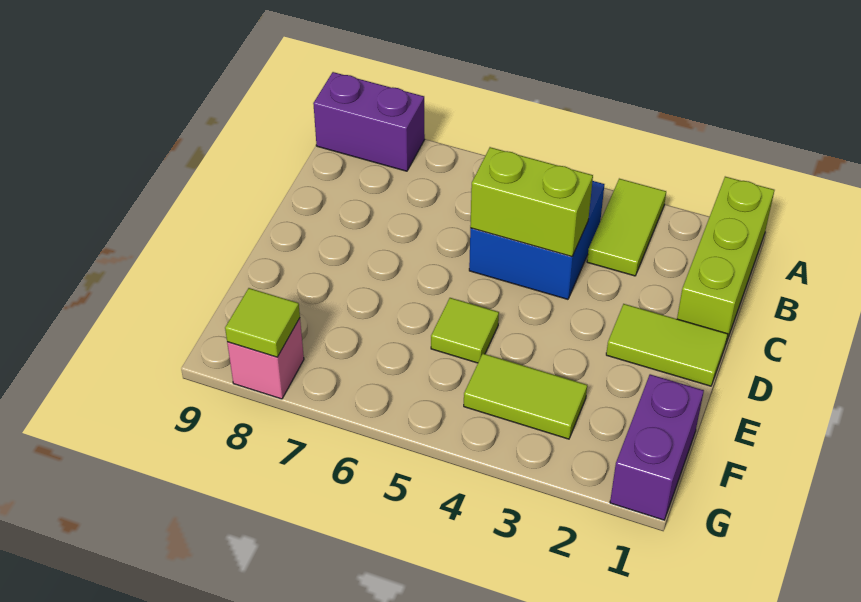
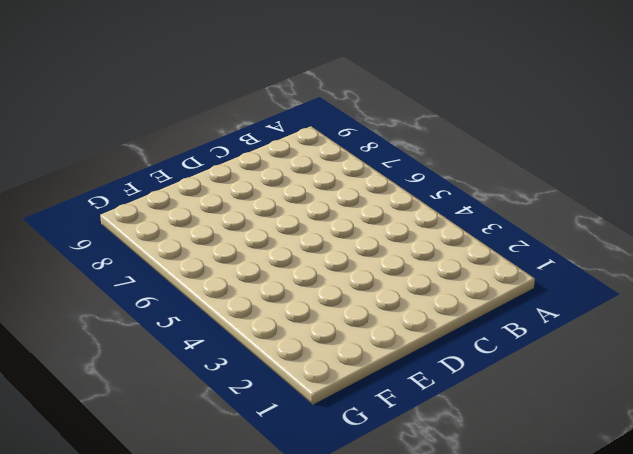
none -> lime brick A1:C1 level 1
none -> lime tile A3:B3 level 1

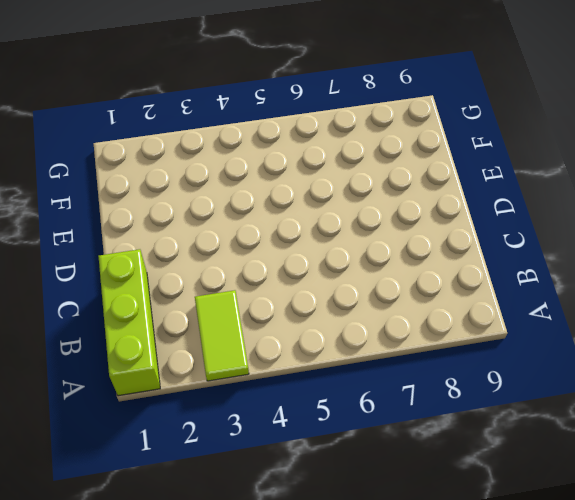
none -> purple brick A8:A9 level 1
none -> blue brick B4:C5 level 1

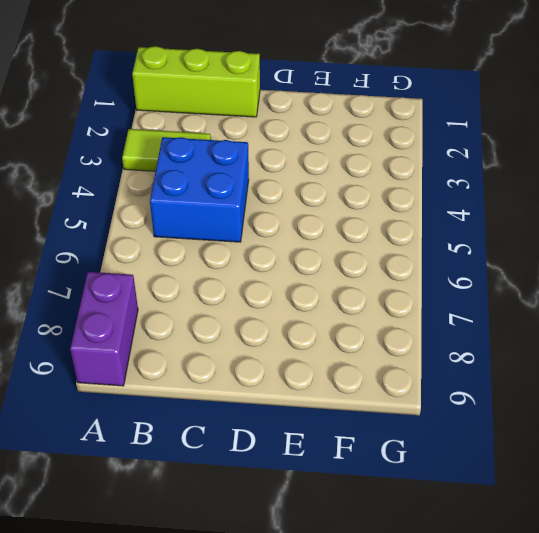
none -> lime tile D1:D2 level 1
none -> lime tile E5 level 1

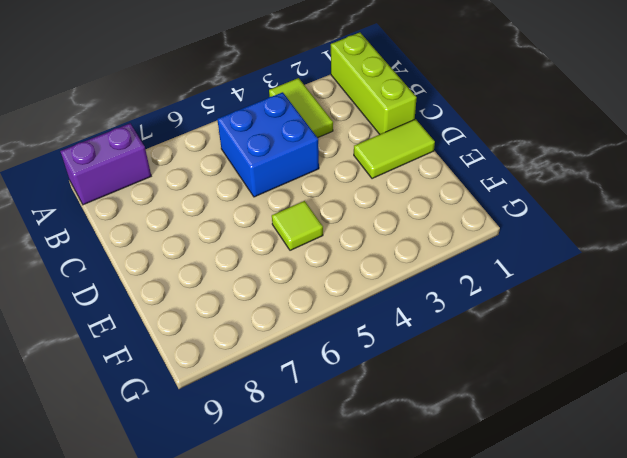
none -> purple brick F1:G1 level 1
none -> lime tile F3:F4 level 1

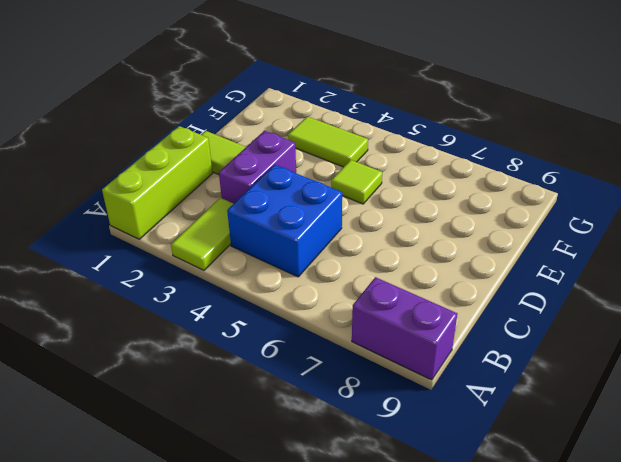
purple brick C3:D3 level 1 -> purple brick F1:G1 level 1
none -> pink brick G8 level 1
none -> lime brick C4:C5 level 2

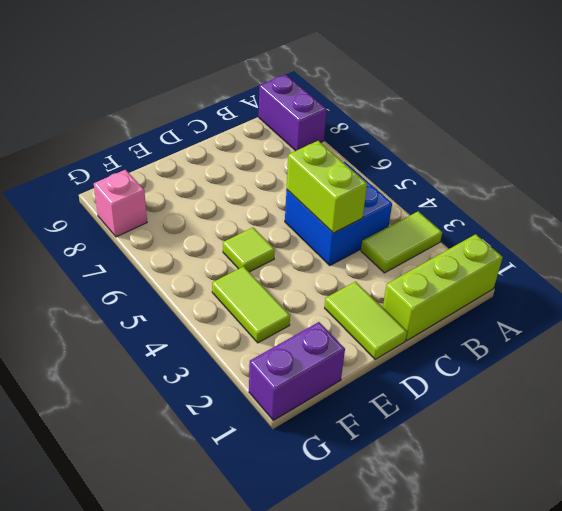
none -> lime tile G8 level 2

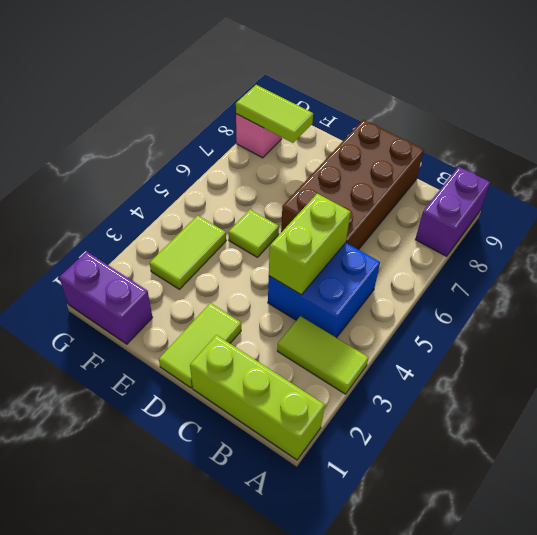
brown brick C6:D9 level 1 -> none
lime tile F8:G8 level 2 -> lime tile G8 level 2

